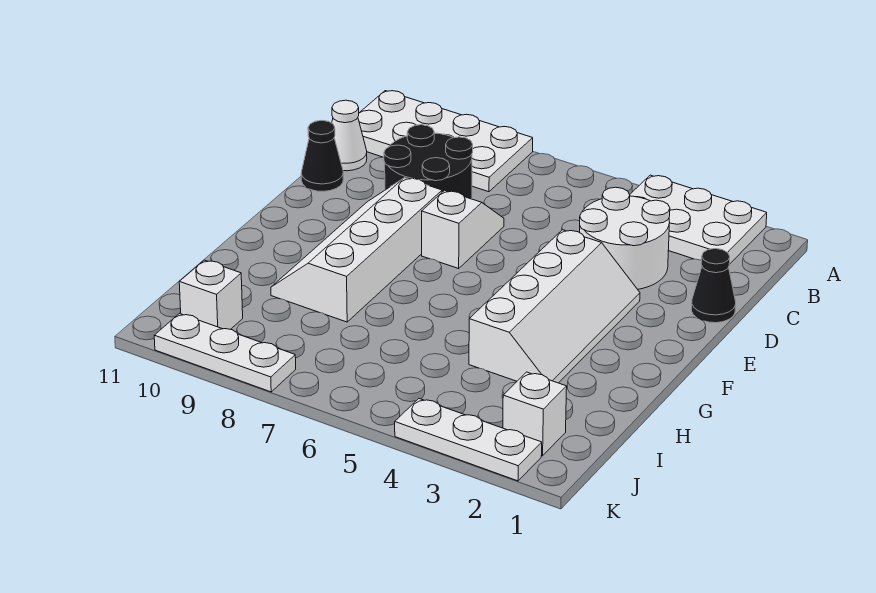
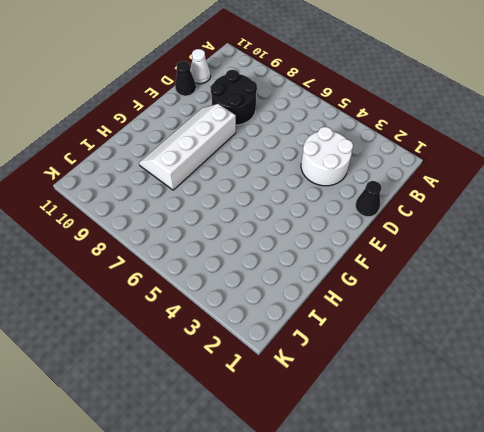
none -> white plate A2:B4 level 1
none -> white plate A8:B11 level 1
none -> white slope D7:E7 level 1 top E

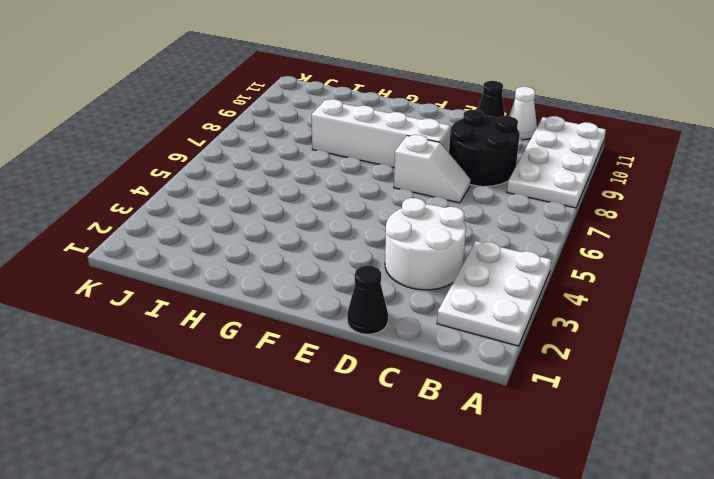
none -> white slope E3:H4 level 1 top 4
none -> white brick J2 level 1
none -> white brick J10 level 1

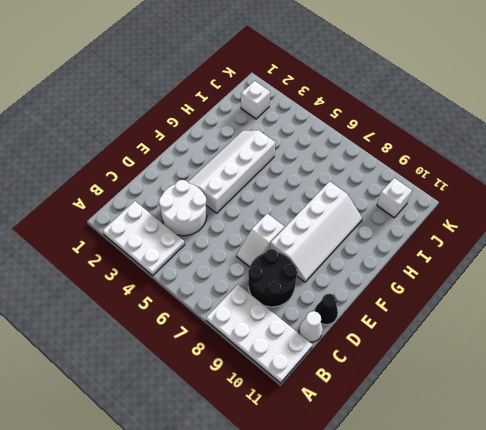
none -> black cone D1 level 1
none -> white plate K2:K4 level 1
none -> white plate K8:K10 level 1

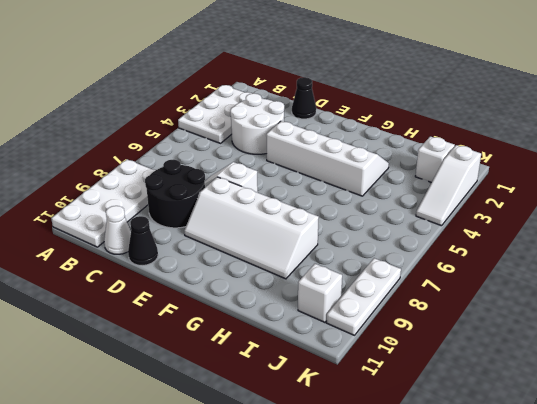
white slope K2:K4 level 1 top 2 -> white plate K2:K4 level 1

